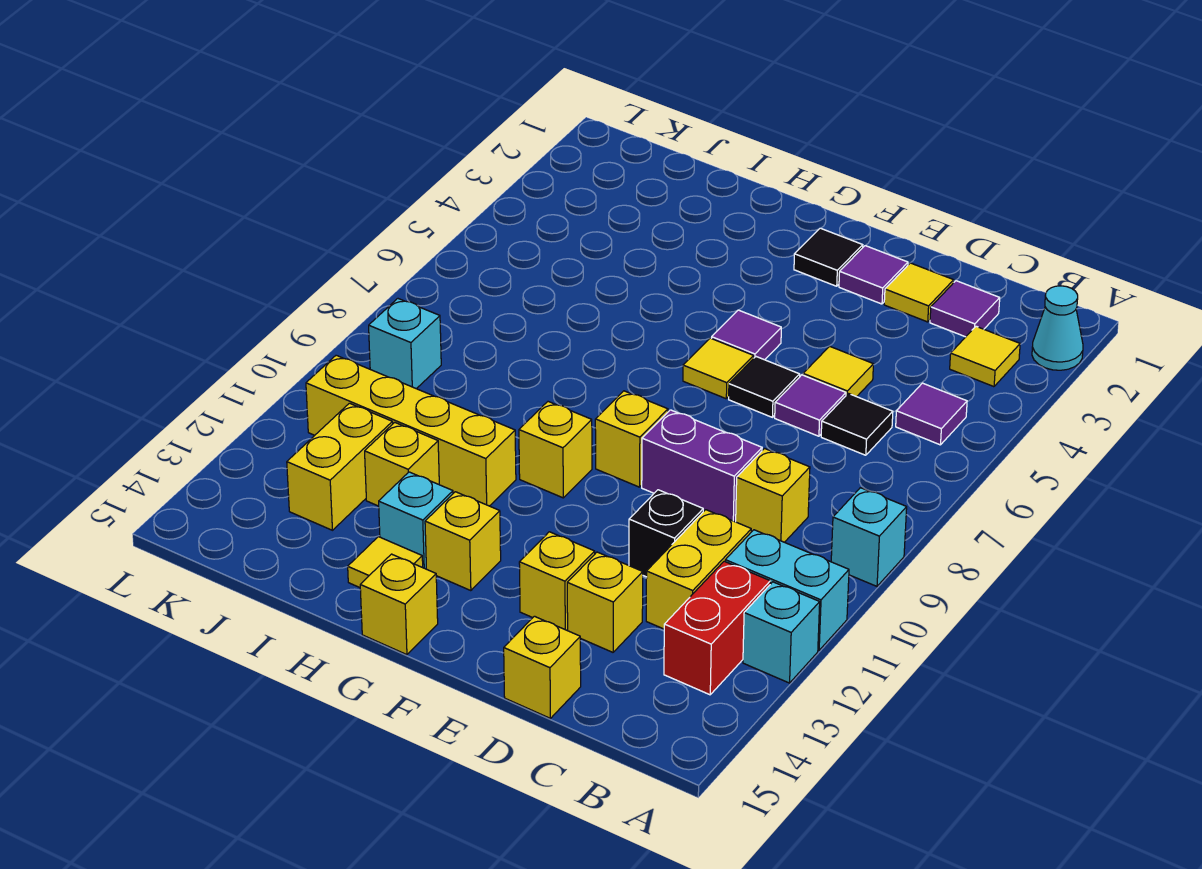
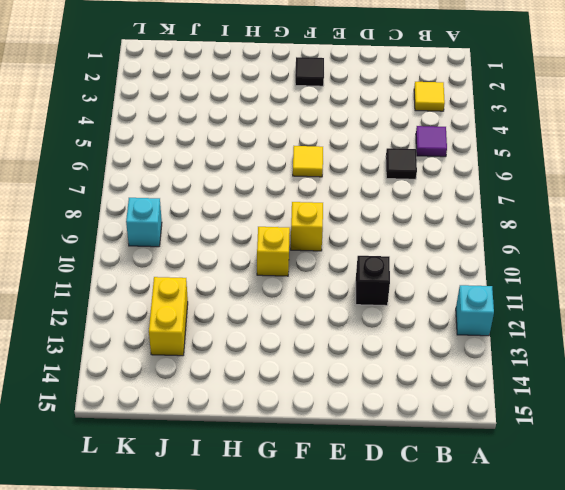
none -> cyan cone A2 level 1
none -> cyan brick A9 level 1
none -> cyan brick A11:B11 level 1
none -> red brick B12:B13 level 1

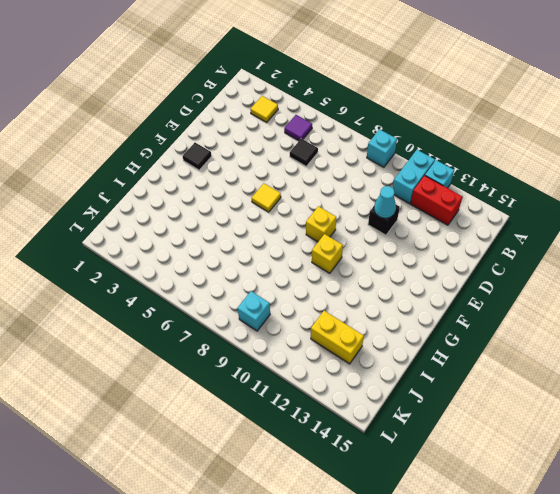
cyan cone D11 level 2 -> cyan cone A2 level 1
none -> purple tile C2 level 1
none -> yellow brick C9 level 1
none -> yellow brick C11:C12 level 1
none -> yellow tile D2 level 1

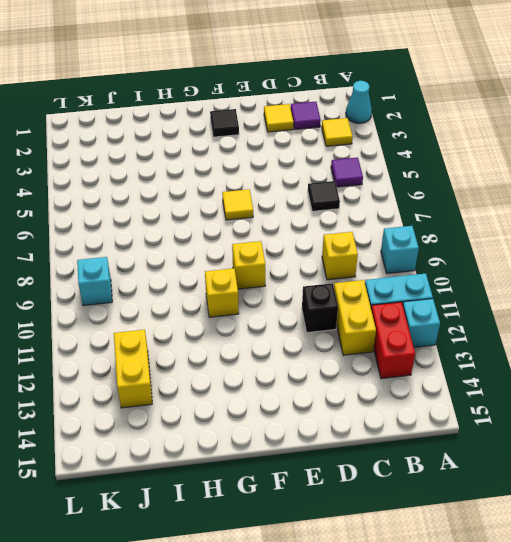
none -> yellow tile D5 level 1
none -> purple tile D6 level 1
none -> purple brick D9:E9 level 1
none -> yellow brick D13 level 1

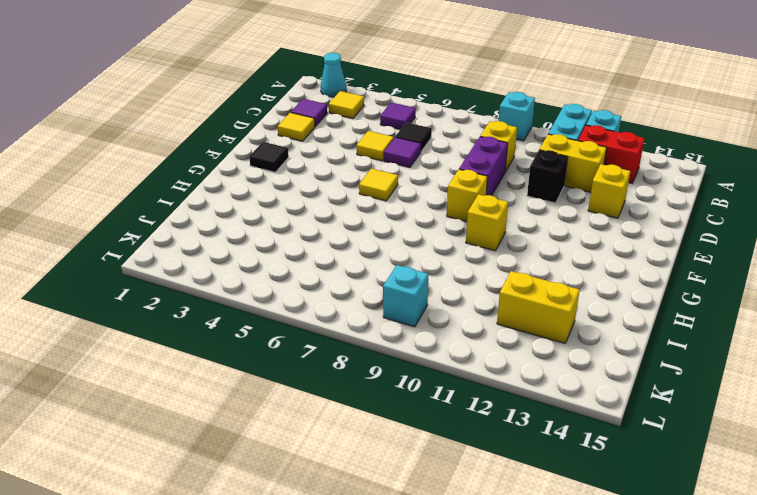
none -> yellow brick D15 level 1
none -> purple tile E2 level 1
none -> black tile E6 level 1
none -> yellow brick E13 level 1

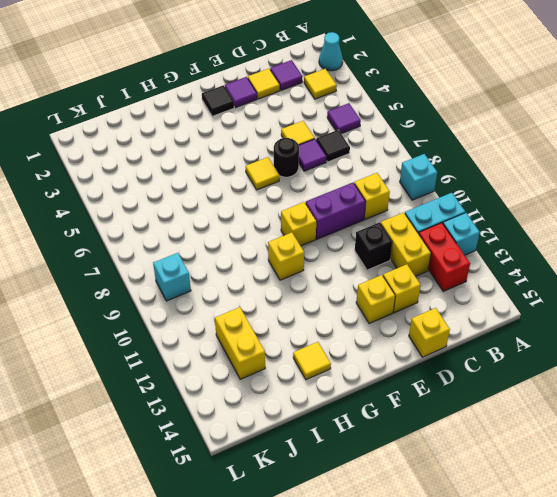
black round brick E6 level 1 -> black tile E6 level 1
none -> purple tile F5 level 1
none -> yellow brick G13 level 1
none -> yellow brick G15 level 1
none -> yellow brick H11:K11 level 1

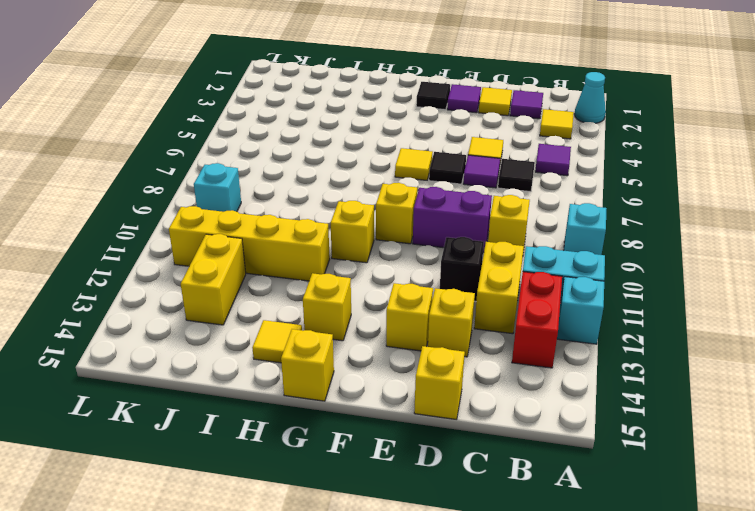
none -> purple tile F5 level 1
none -> cyan brick H13 level 1
none -> yellow brick I12 level 1

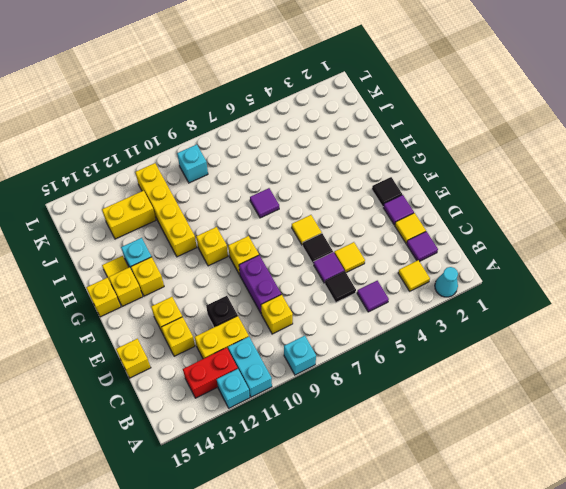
yellow brick G14 level 1 -> yellow brick I12 level 1
purple tile H7 level 1 -> purple tile F5 level 1

